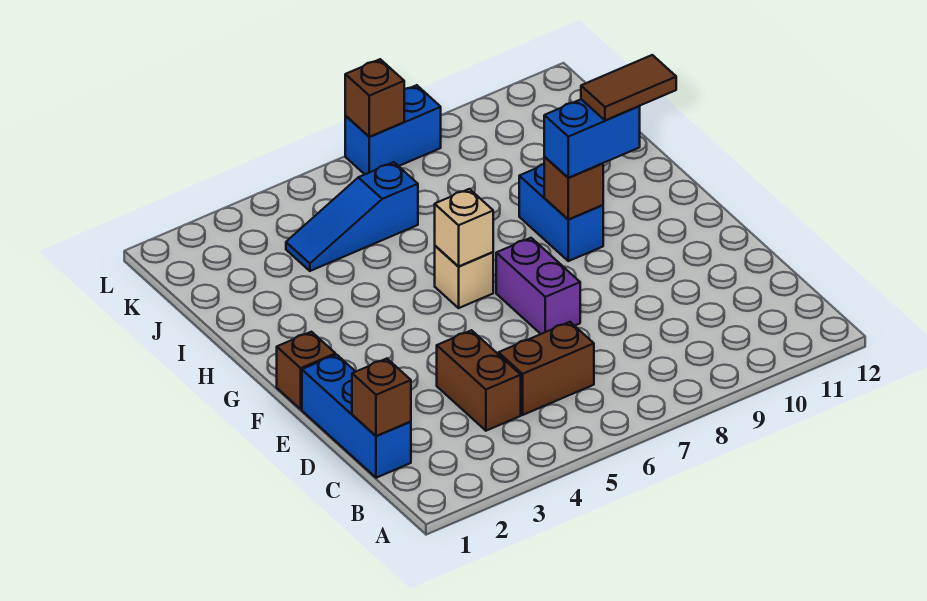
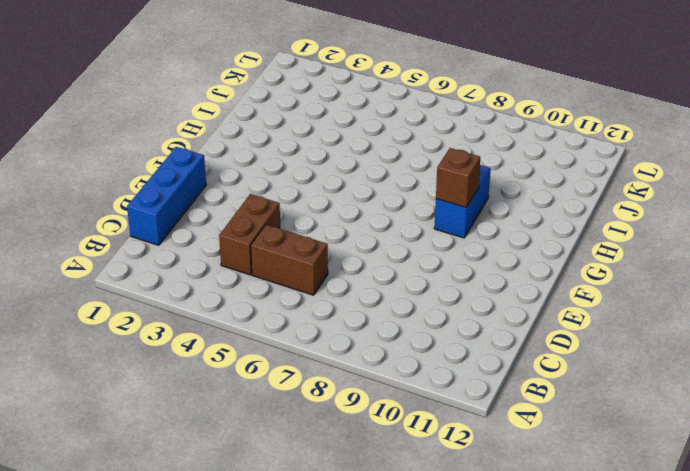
none -> purple brick E7:F7 level 1
none -> brown brick F1 level 1
none -> tan brick G6 level 1

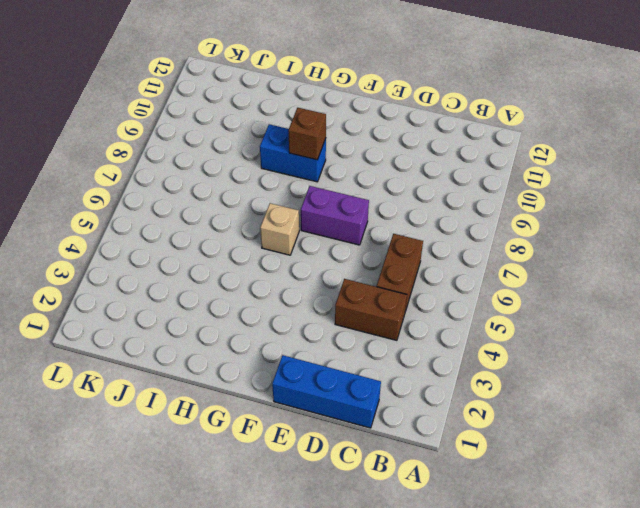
none -> brown brick F1 level 1
none -> blue slope J4:J6 level 1 top 6
none -> blue brick L7:L8 level 1

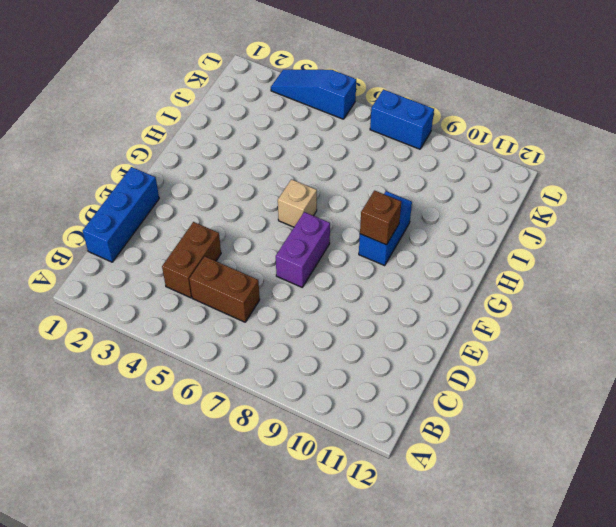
blue slope L3:L5 level 1 top 5 -> blue slope J4:J6 level 1 top 6
none -> brown brick F1 level 1
none -> brown brick C1 level 2
none -> tan brick G6 level 2

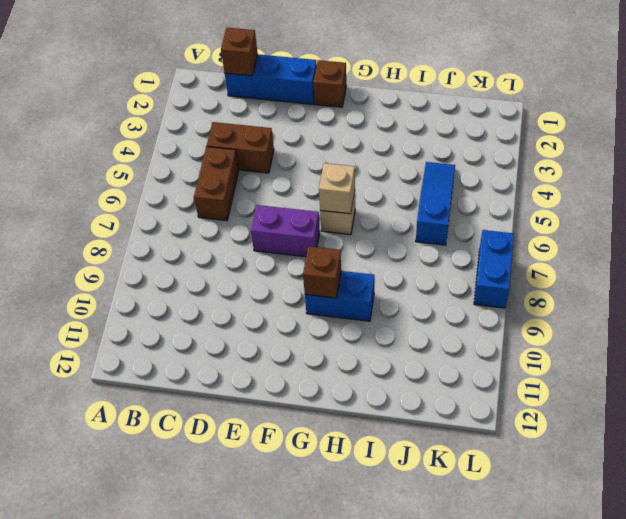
none -> brown brick L7 level 2
none -> blue brick G9:G10 level 3
none -> brown tile G10:G11 level 4

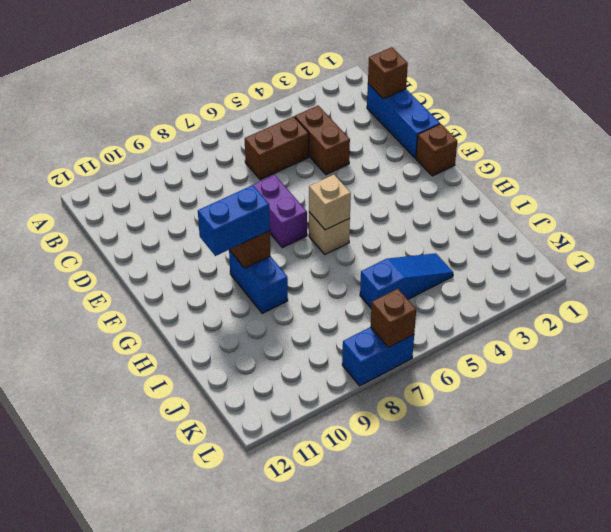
none -> brown tile G10:G11 level 4

